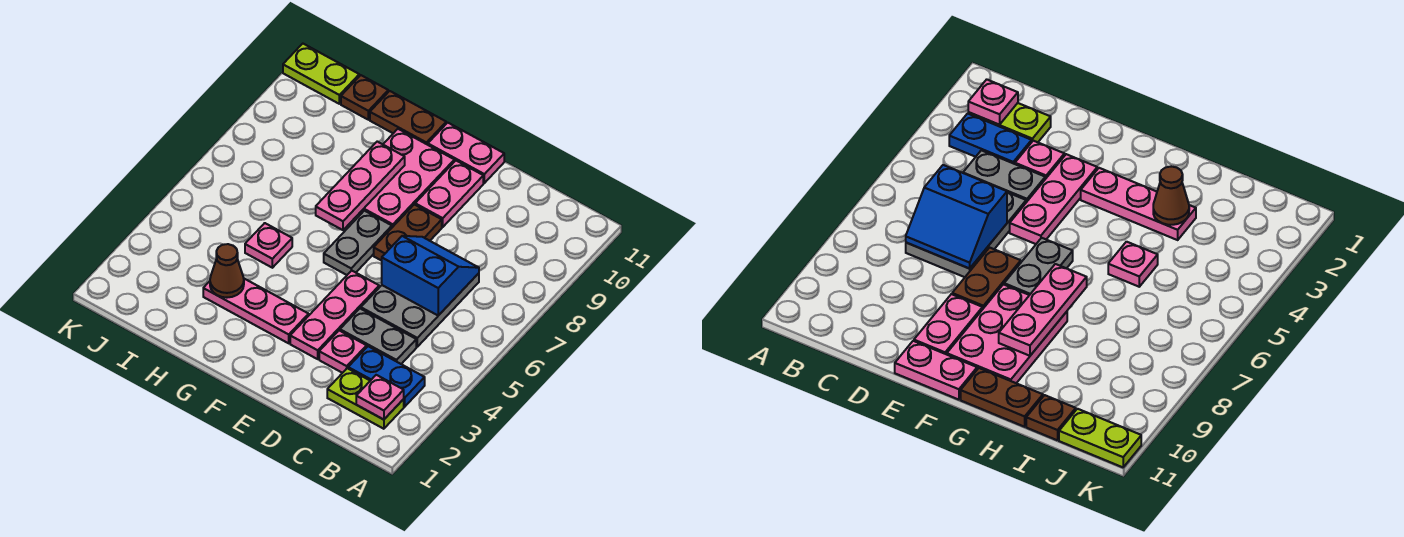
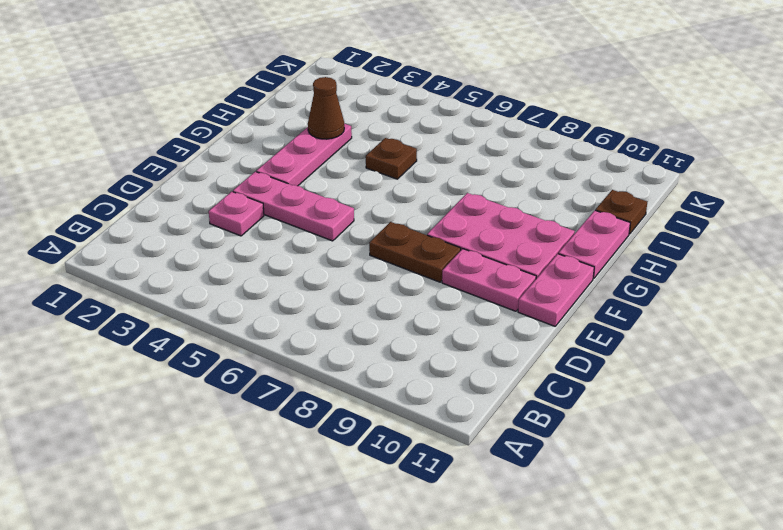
pink plate G11:H11 level 1 -> brown plate G11:H11 level 1
brown plate H5 level 1 -> pink plate H5 level 1
none -> lime plate B2:C2 level 1
none -> blue plate B3:C3 level 1
none -> grey plate C4:D4 level 1

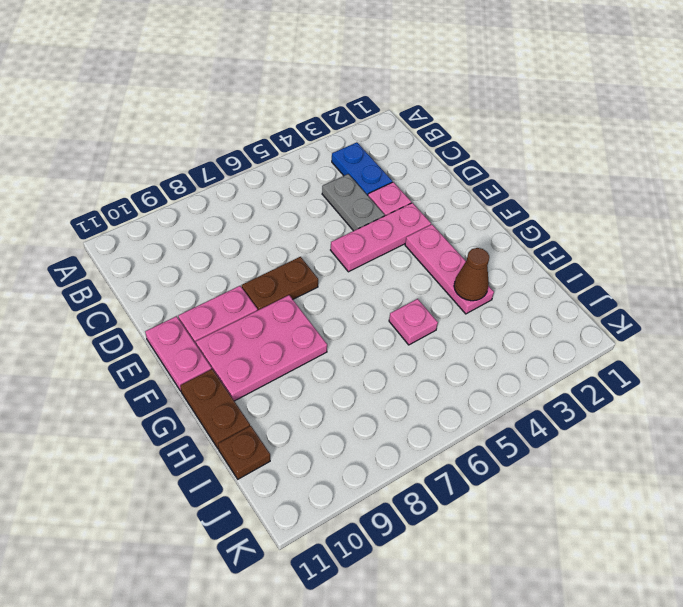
none -> lime plate B2:C2 level 1
none -> grey plate C5:D7 level 1
none -> grey plate F6:F7 level 1

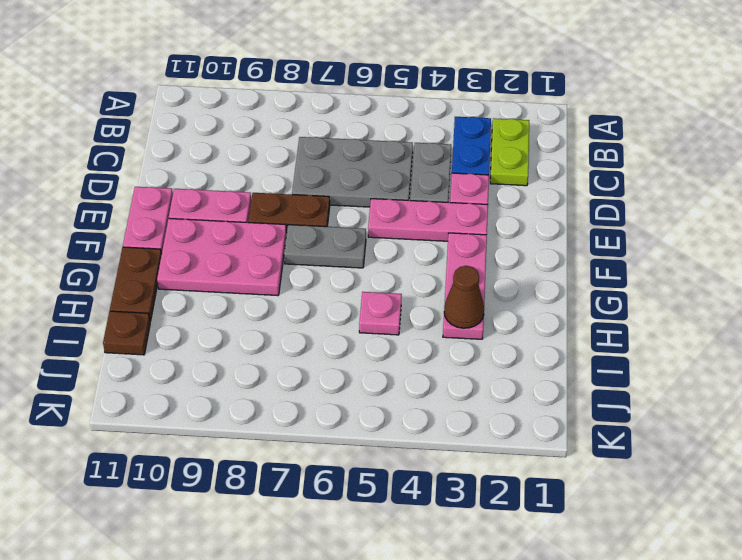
none -> lime plate J11:K11 level 1
none -> pink plate B2 level 2
none -> blue slope C6:D7 level 2 top 6

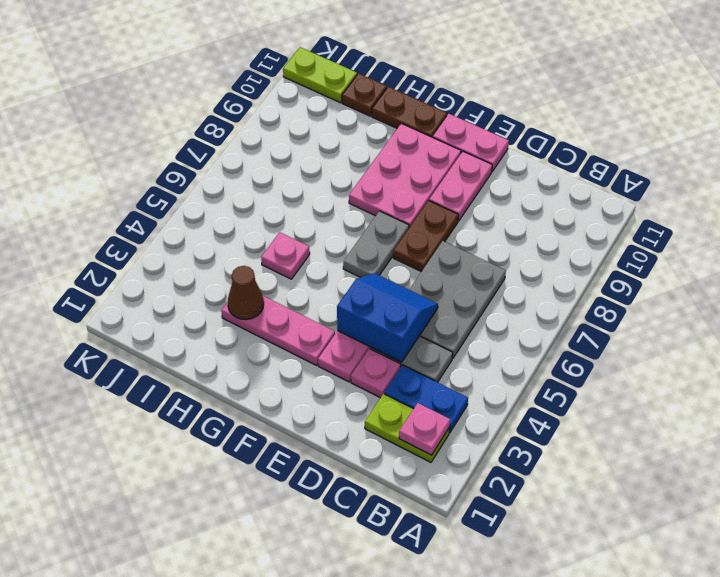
blue slope D4:E5 level 2 top 4 -> blue slope C6:D7 level 2 top 6
none -> pink plate G7:G9 level 2

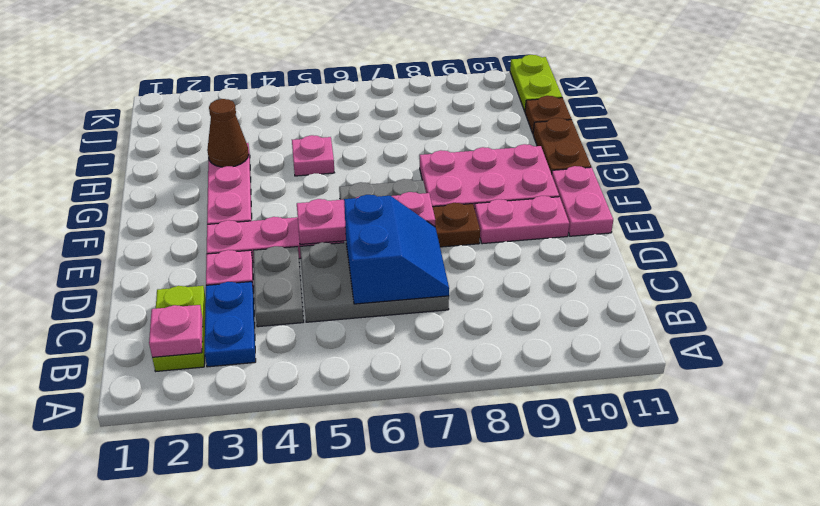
pink plate E5:E7 level 2 -> pink plate G7:G9 level 2

